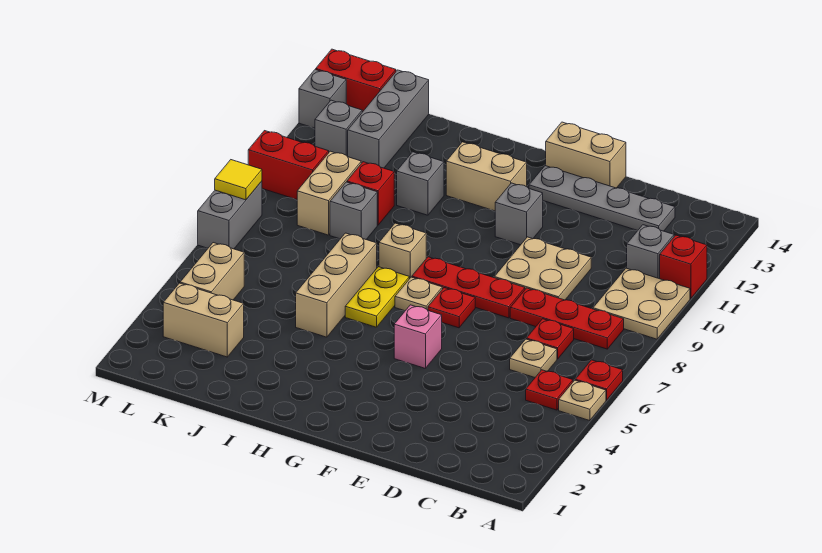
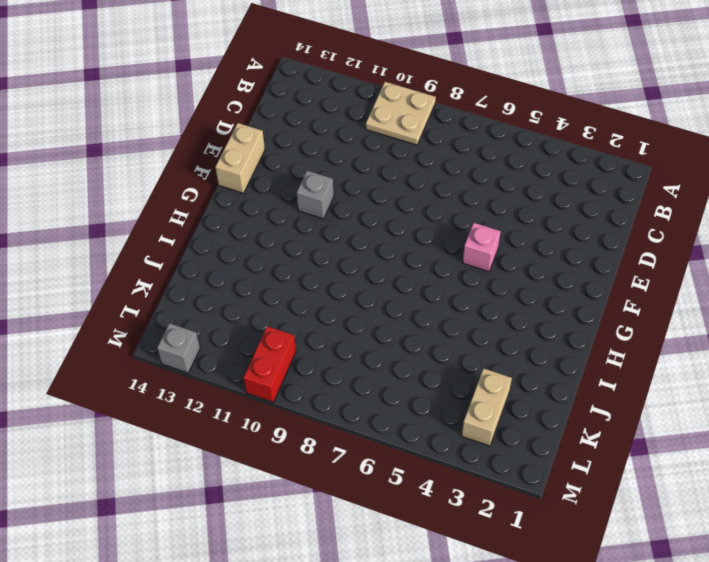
none -> tan plate A5 level 1
none -> red plate A6 level 1
none -> red brick A11 level 1
none -> red plate B5 level 1

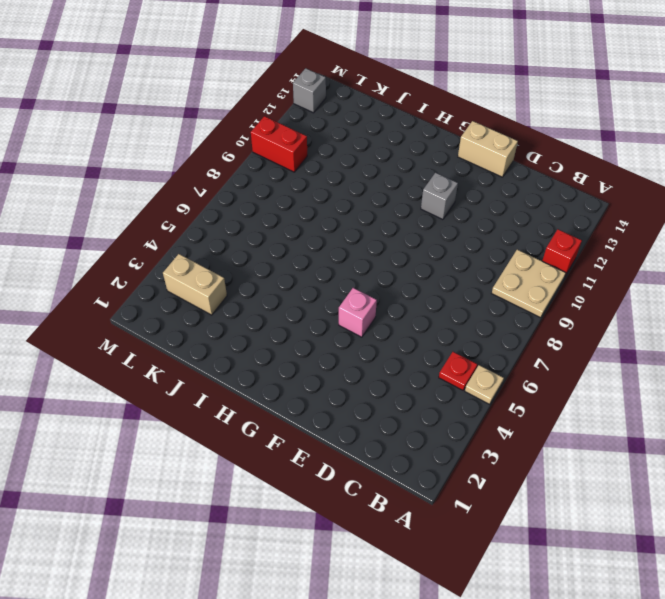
none -> red plate A6 level 1
none -> red plate B8:D8 level 1
none -> grey brick B11 level 1
none -> tan plate C6 level 1

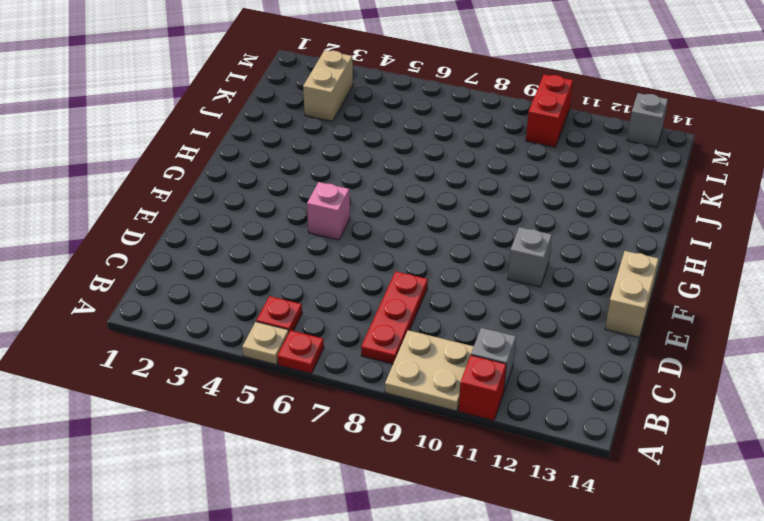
none -> tan plate C6 level 1
none -> red plate C7 level 1
none -> grey plate C13:F13 level 1
none -> tan plate D9:E10 level 1

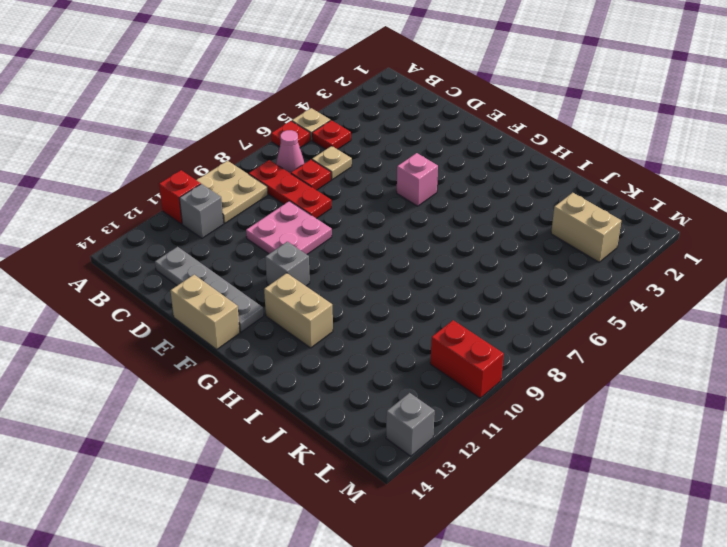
pink cone B7 level 1 -> none
pink plate D9:E10 level 1 -> tan plate D9:E10 level 1
none -> red plate E8:G8 level 1
none -> red plate F7 level 1
none -> tan plate G7 level 1
none -> yellow plate H6:H7 level 1

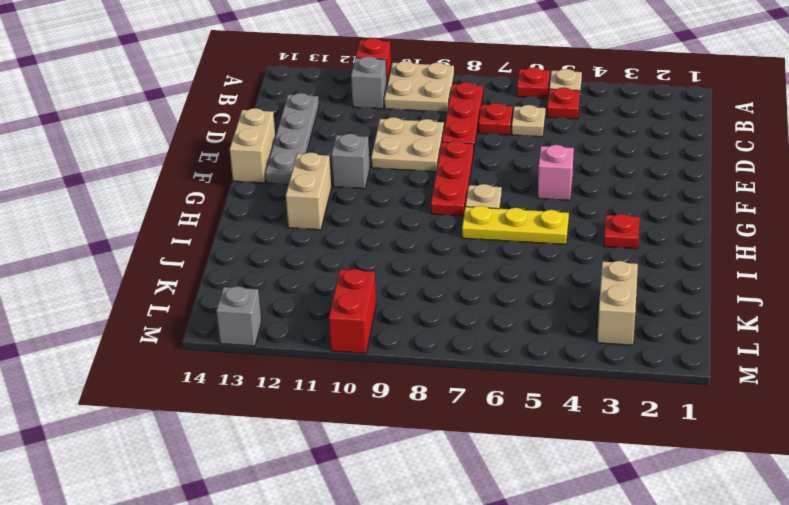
red plate H3 level 1 -> red plate F7 level 1
yellow plate H5:H7 level 1 -> yellow plate H6:H7 level 1
none -> tan brick H8 level 1
none -> tan brick I5:I7 level 1
none -> grey brick I11 level 1
none -> grey brick J9 level 1

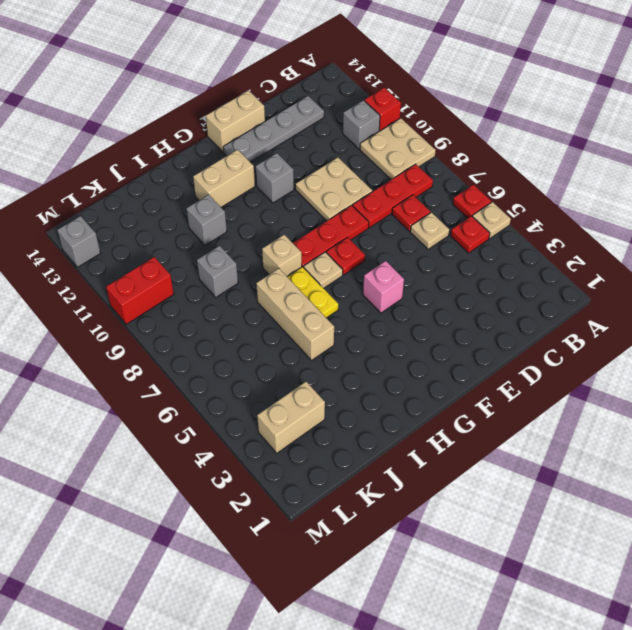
none -> red brick J10 level 1
none -> tan brick K9:K10 level 1
none -> grey brick K12:K14 level 1
none -> tan brick L4:L5 level 1

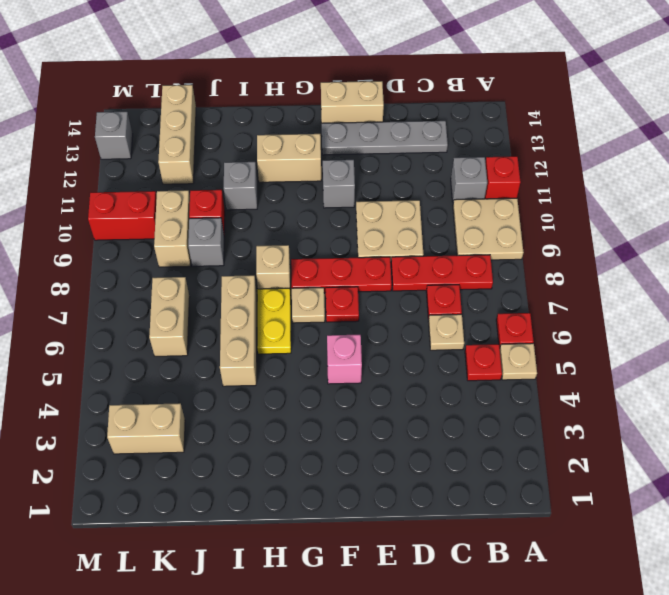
tan brick K6:K7 level 1 -> tan brick L4:L5 level 1
tan brick K12:K14 level 1 -> grey brick K12:K14 level 1
none -> grey brick L12 level 1
none -> red brick L14:M14 level 1
none -> grey brick M7:M8 level 1
none -> yellow tile M8 level 2

